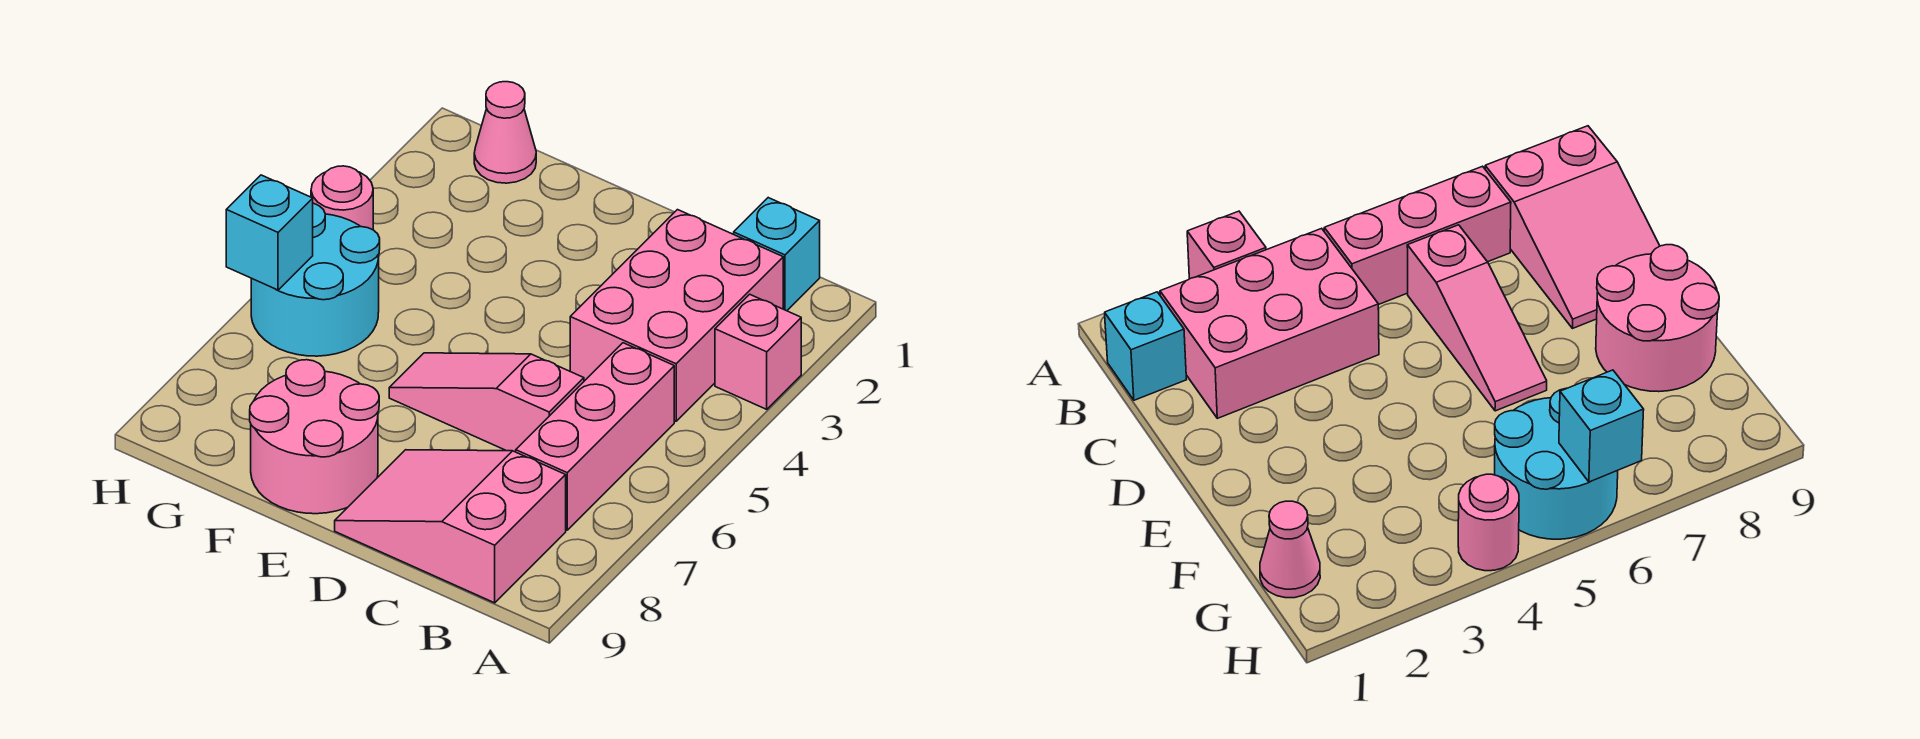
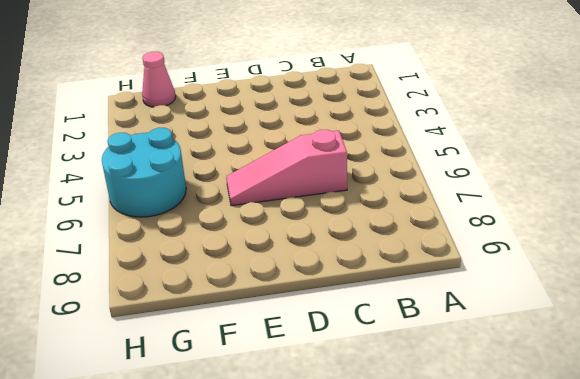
none -> pink brick A3 level 1
none -> cyan brick B1 level 1

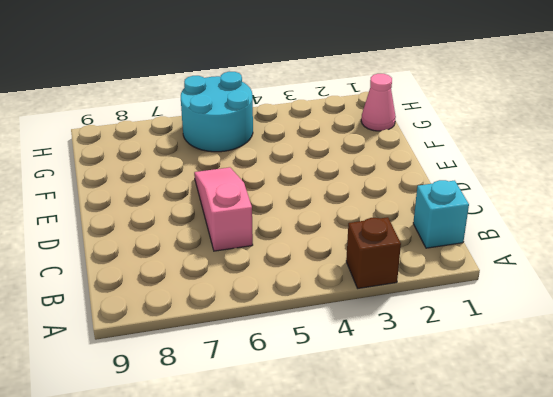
brown brick A3 level 1 -> pink brick A3 level 1
none -> pink brick B2:C4 level 1
none -> pink brick B5:B7 level 1

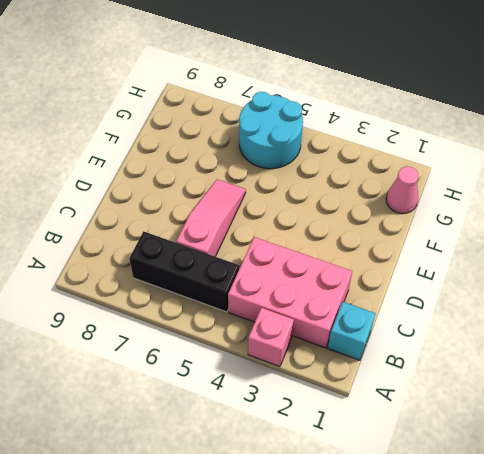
black brick B5:B7 level 1 -> pink brick B5:B7 level 1
none -> pink slope B8:D9 level 1 top B
none -> pink round brick E8:F9 level 1

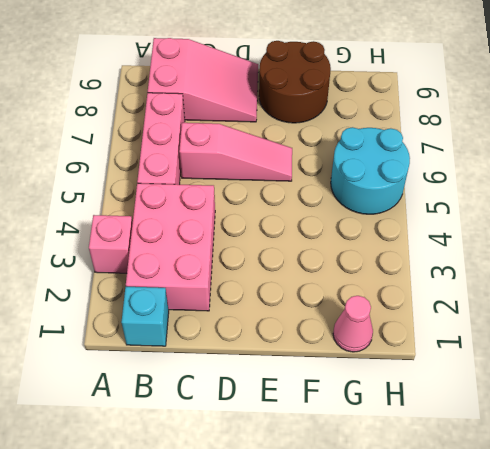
brown round brick E8:F9 level 1 -> pink round brick E8:F9 level 1
none -> pink round brick H4 level 1
none -> cyan brick H6 level 2

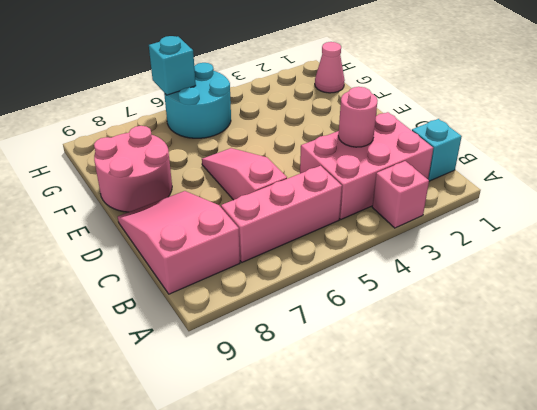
pink round brick C3 level 2 -> pink round brick H4 level 1

